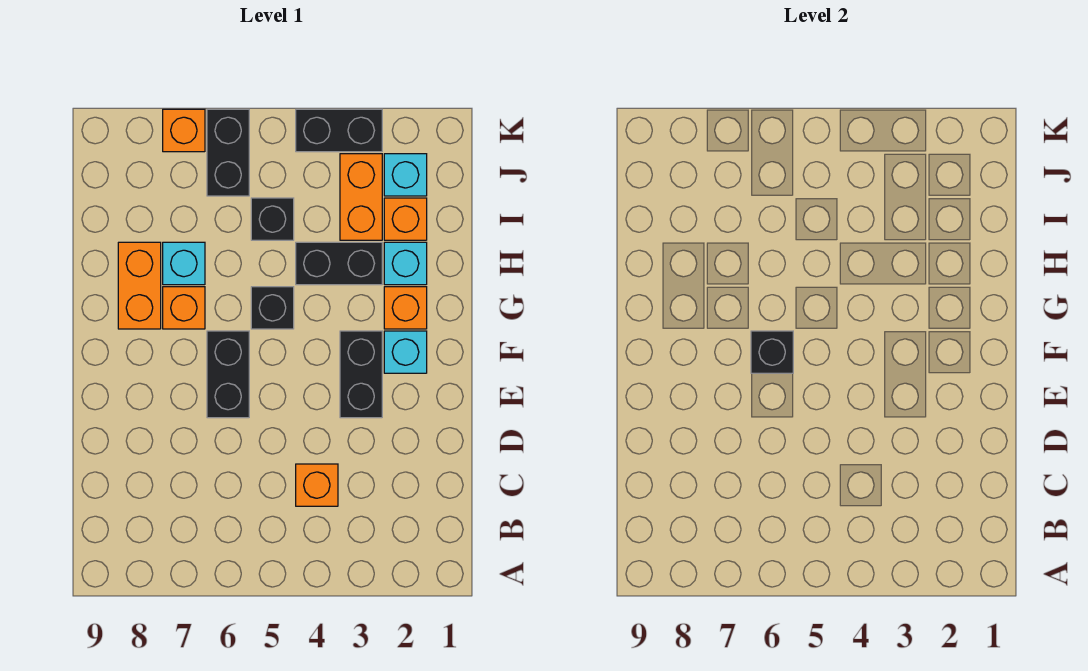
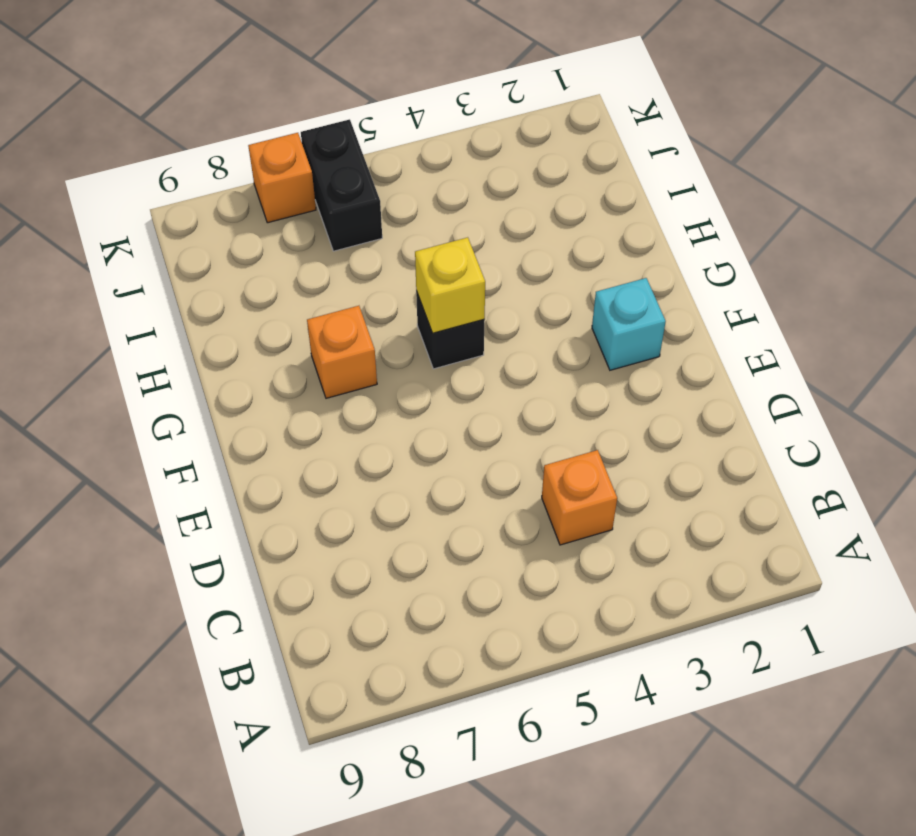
yellow brick G5 level 2 -> none
none -> black brick E3:F3 level 1
none -> black brick E6:F6 level 1
none -> orange brick G2 level 1

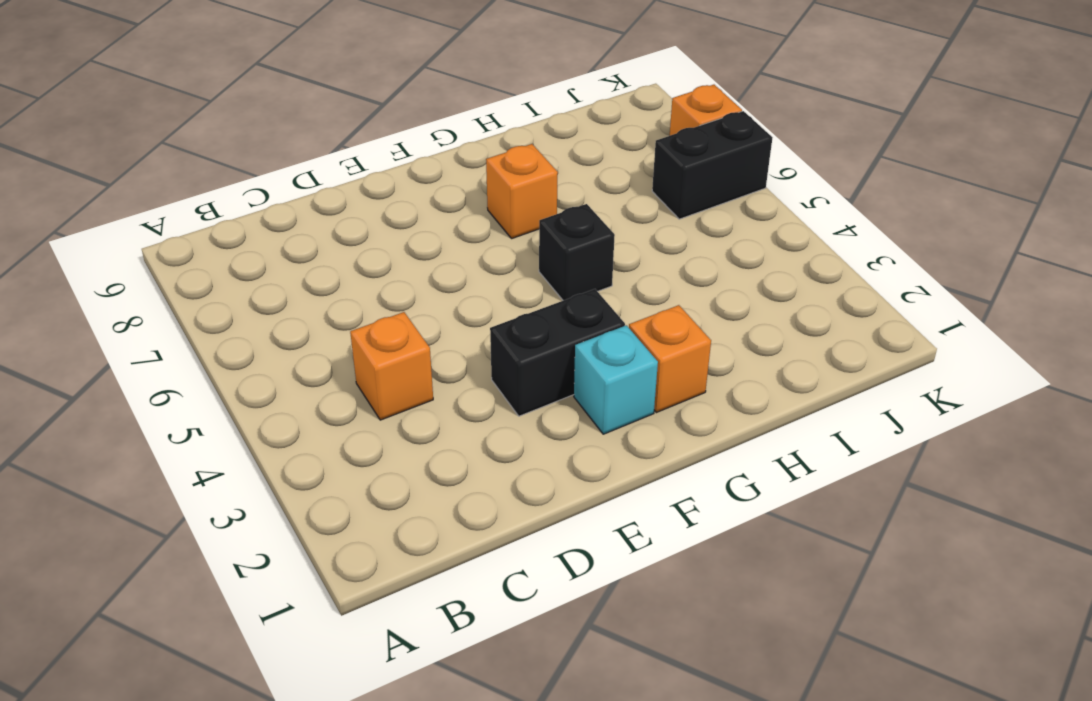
none -> black brick E6:F6 level 1
none -> orange brick G8:H8 level 1
none -> cyan brick H2 level 1

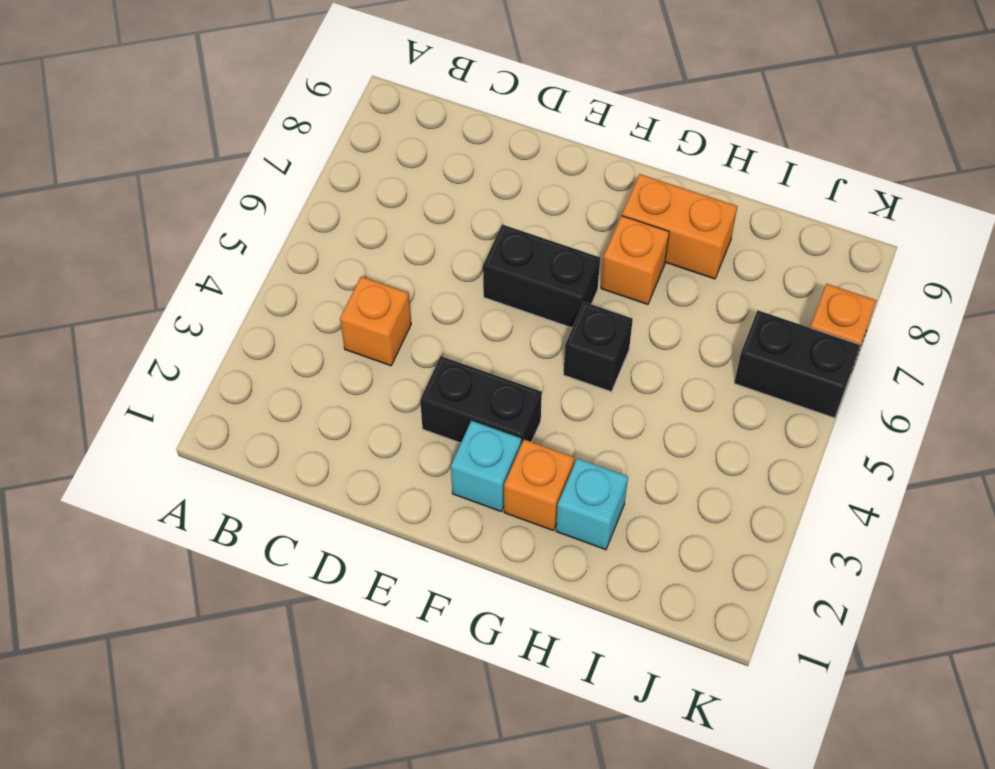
none -> black brick H3:H4 level 1
none -> cyan brick H7 level 1
none -> orange brick I2 level 1

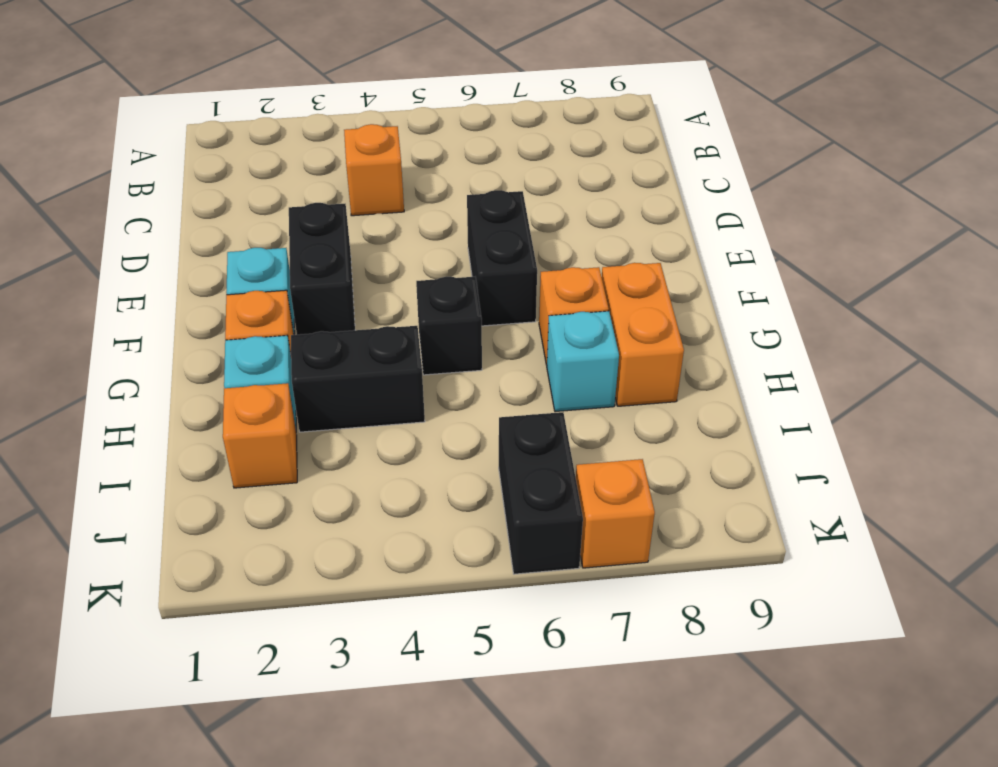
none -> orange brick I3:J3 level 1
none -> black brick I5 level 1
none -> cyan brick J2 level 1

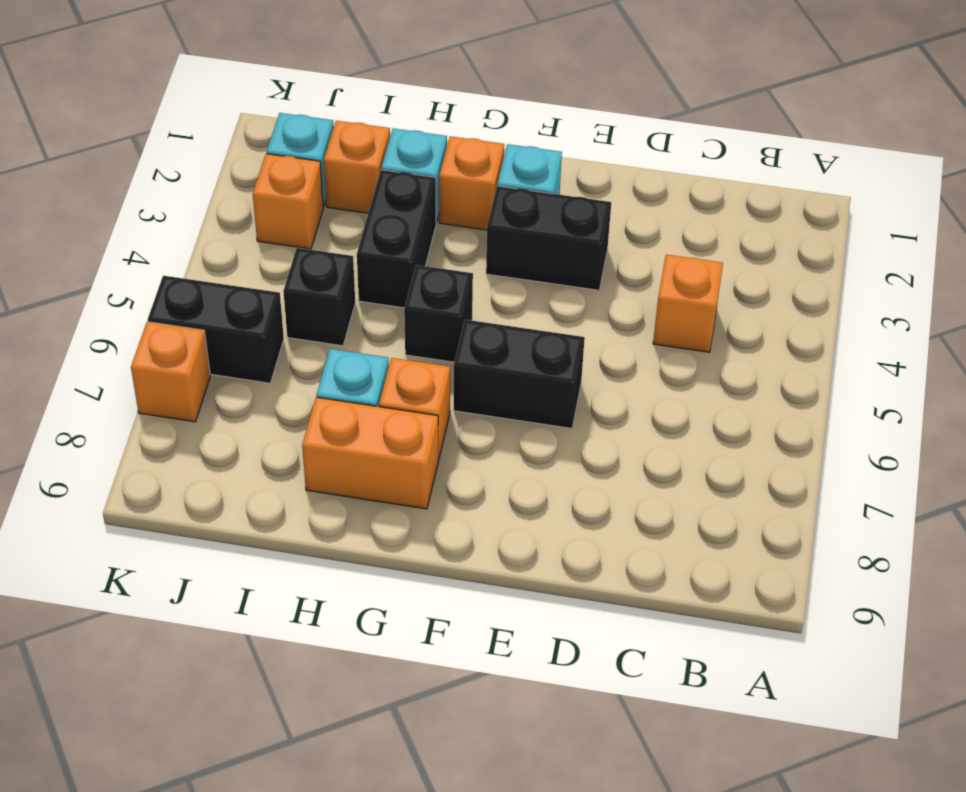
orange brick J3 level 1 -> orange brick I3:J3 level 1
none -> black brick K3:K4 level 1
none -> black brick F6 level 2

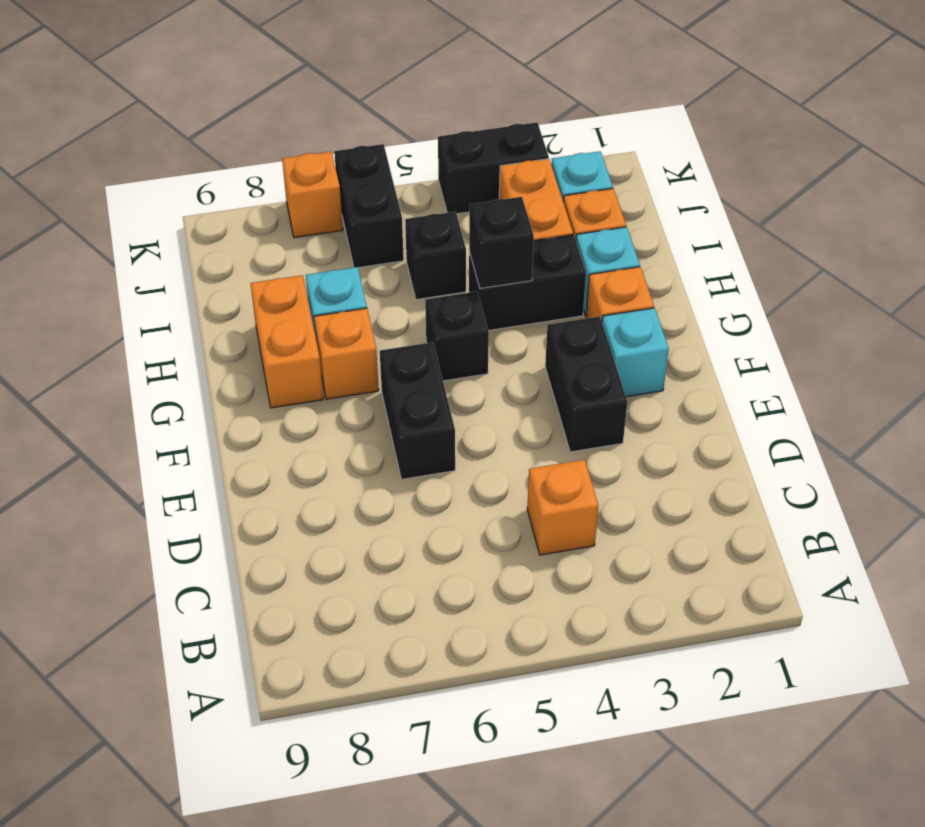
black brick H4 level 2 -> black brick F6 level 2

